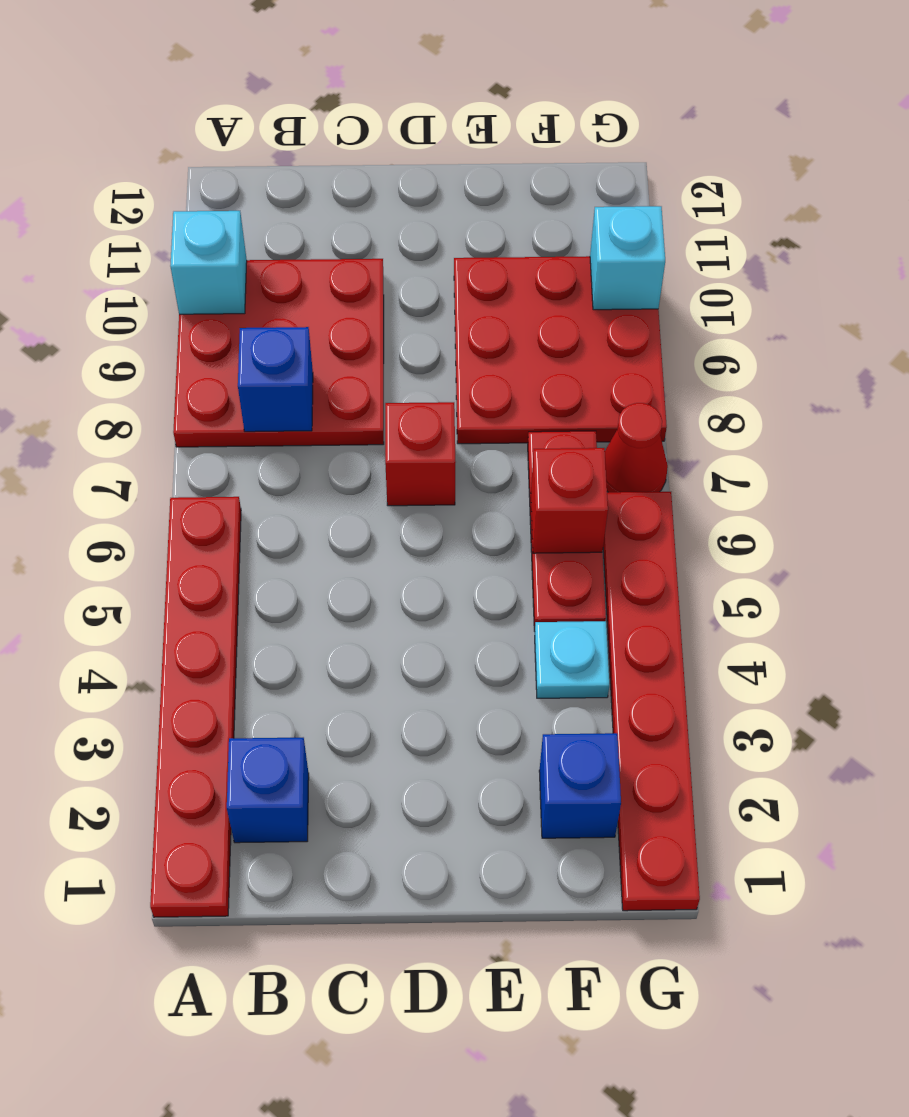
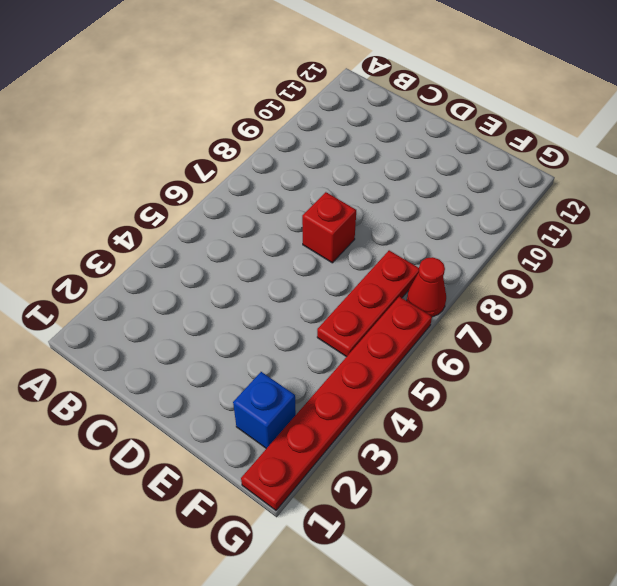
none -> red plate A1:A6 level 1
none -> red plate A8:C10 level 1
none -> blue brick B2 level 1

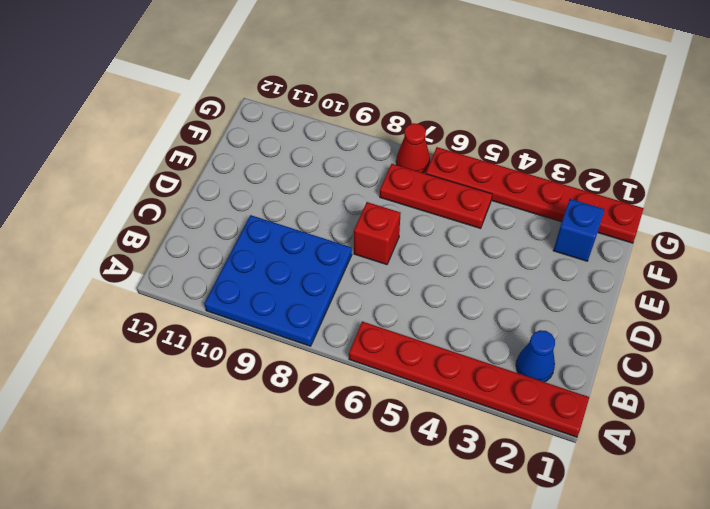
blue plate A8:C10 level 1 -> red plate A8:C10 level 1
blue cone B2 level 1 -> blue brick B2 level 1
none -> red plate E8:G10 level 1
none -> cyan plate F4 level 1
none -> cyan brick A10 level 2

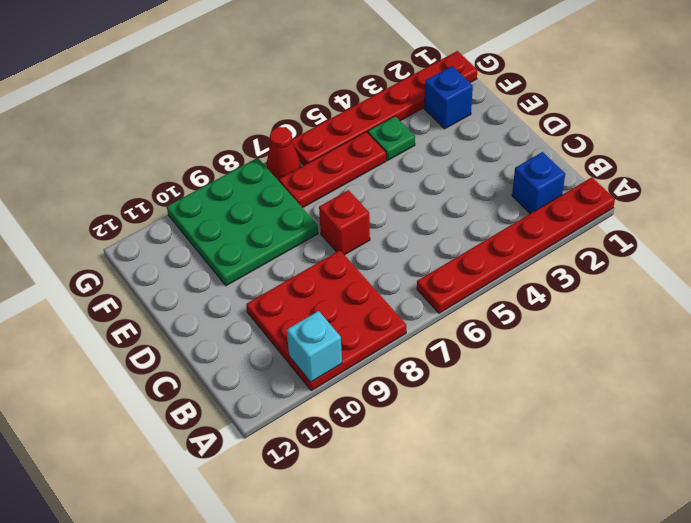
green plate E8:G10 level 1 -> red plate E8:G10 level 1
green plate F4 level 1 -> cyan plate F4 level 1
none -> blue brick B8 level 2
none -> red brick F6 level 2
none -> cyan brick G10 level 2

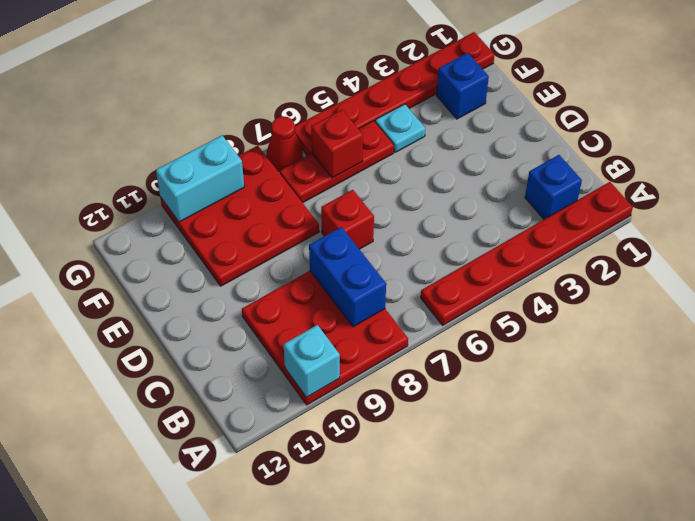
blue brick B8:C8 level 2 -> blue brick B8 level 2
cyan brick G9:G10 level 2 -> cyan brick G10 level 2

